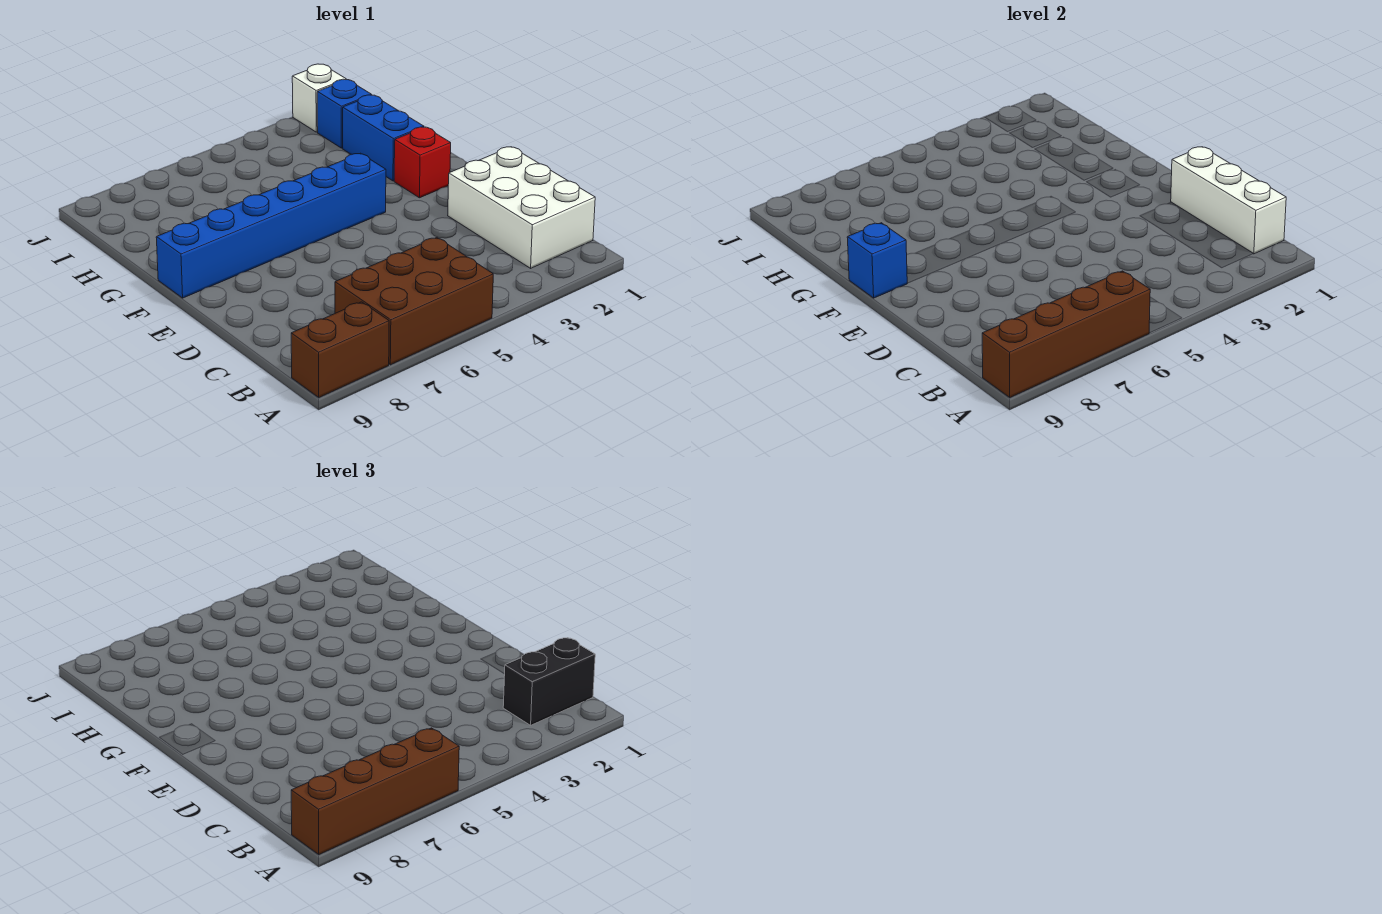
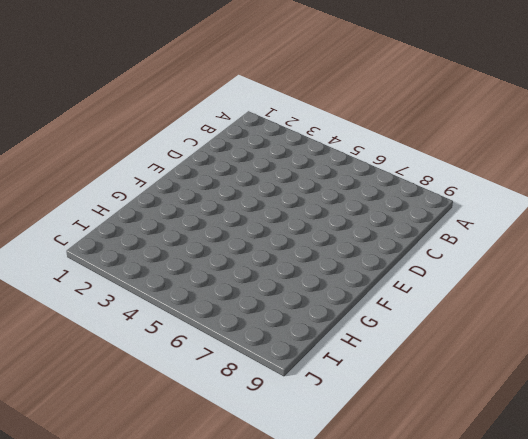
none -> brown brick A5:B7 level 1
none -> brown brick A8:A9 level 1
none -> white brick B1:D2 level 1

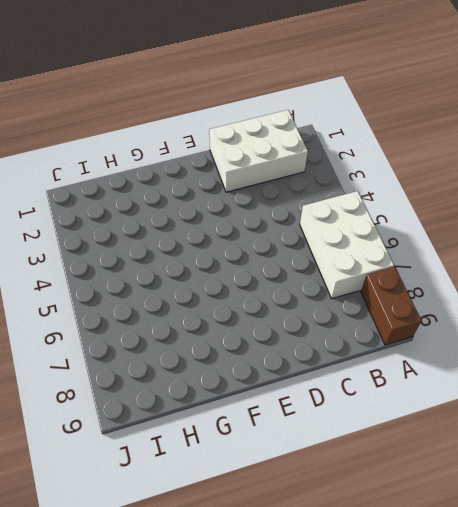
white brick A5:B7 level 1 -> brown brick A5:B7 level 1
none -> red brick F2 level 1
none -> blue brick F4:F9 level 1
none -> blue brick G2:H2 level 1

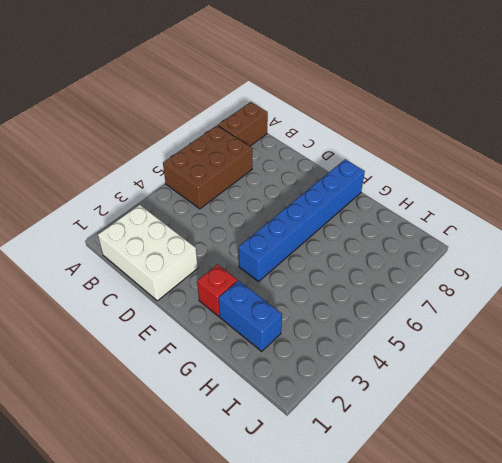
none -> blue brick I2 level 1
none -> white brick J2 level 1
none -> brown brick A6:A9 level 2

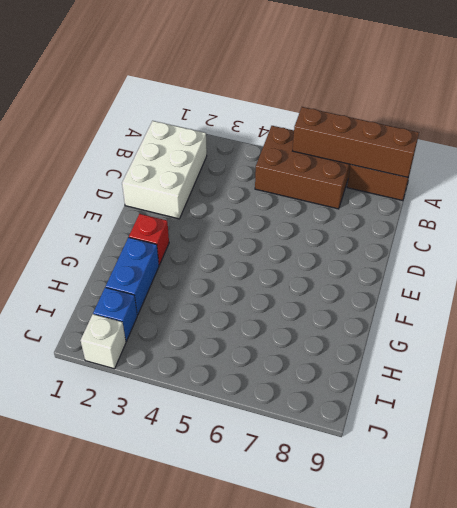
none -> blue brick F4:F9 level 1
none -> white brick B1:D1 level 2
none -> blue brick F9 level 2

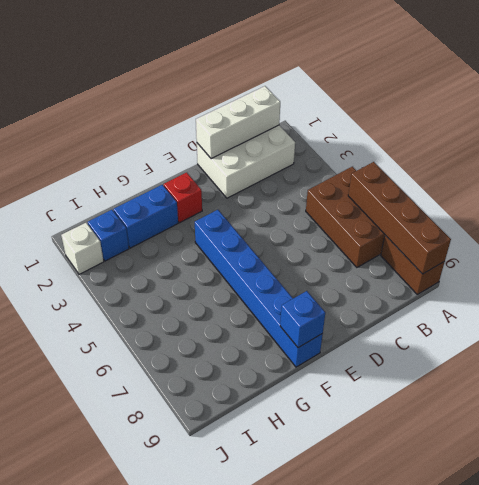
none -> brown brick A6:A9 level 3
none -> black brick B1:B2 level 3

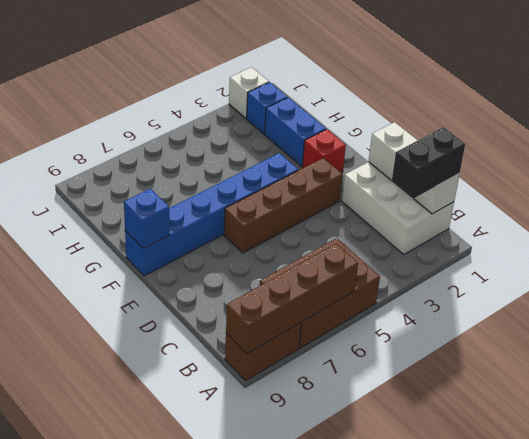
brown brick E3:E6 level 1 -> brown brick A6:A9 level 3

